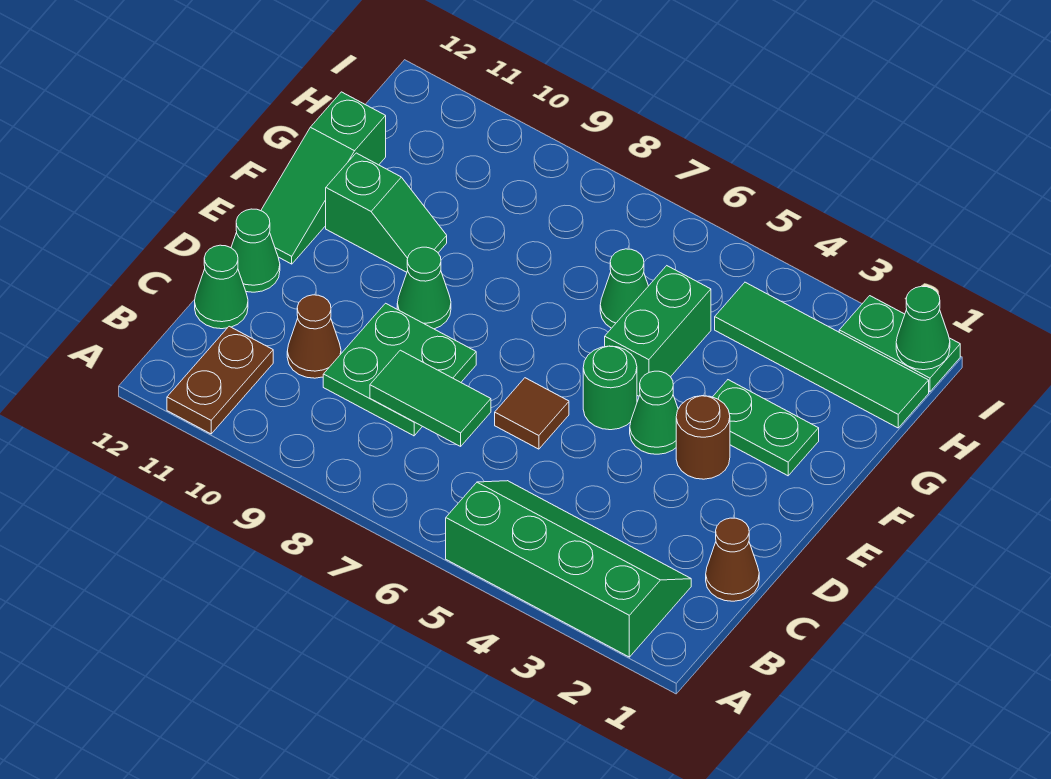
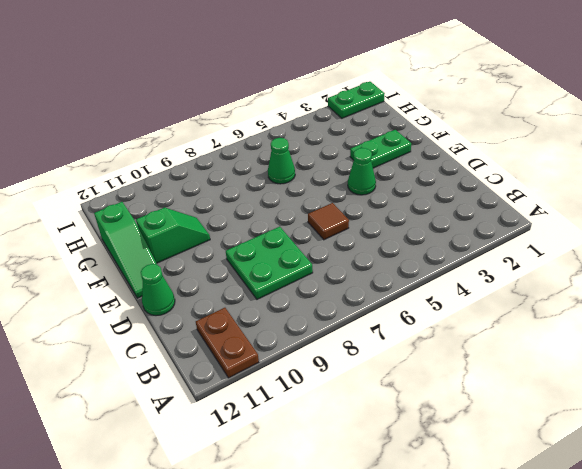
none -> green slope A2:B5 level 1 top A
none -> brown cone C1 level 1
none -> brown cone C10 level 1

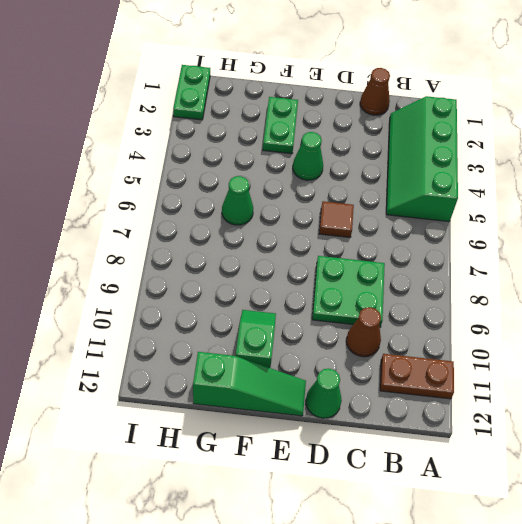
none -> green cone C12 level 1
none -> brown round brick E3 level 1
none -> green round brick E5 level 1

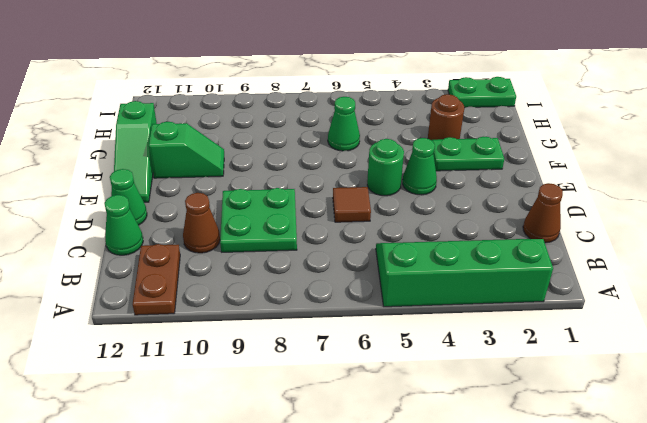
brown round brick G3 level 1 -> brown round brick E3 level 1
none -> green cone E9 level 1
none -> green brick F5:G5 level 1
none -> green tile H1:H4 level 1

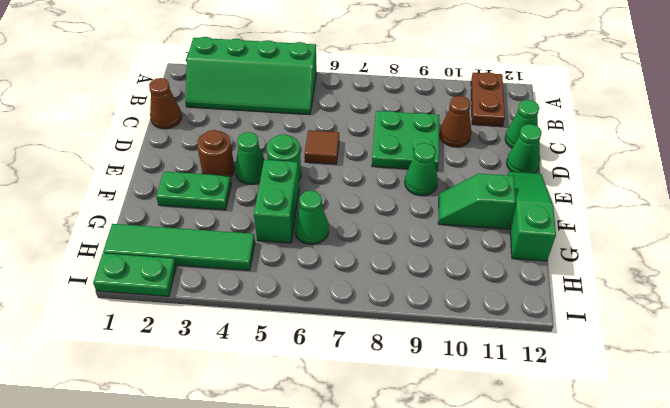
none -> green tile C7:C8 level 2
none -> green cone I1 level 2

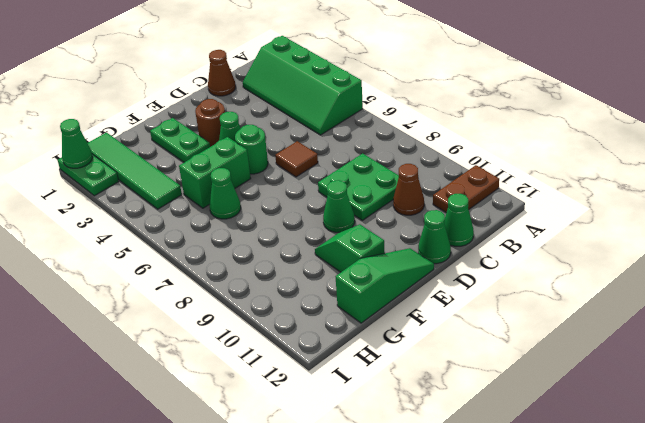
none -> green tile C7:C8 level 2

